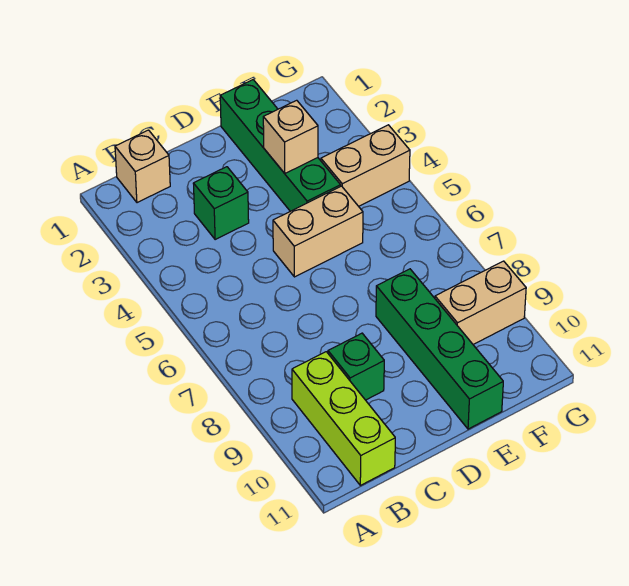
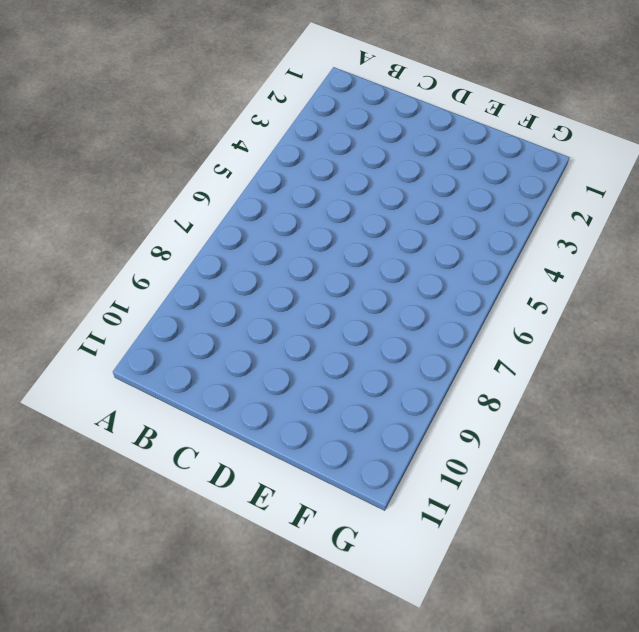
none -> tan brick B1 level 1
none -> lime brick B9:B11 level 1

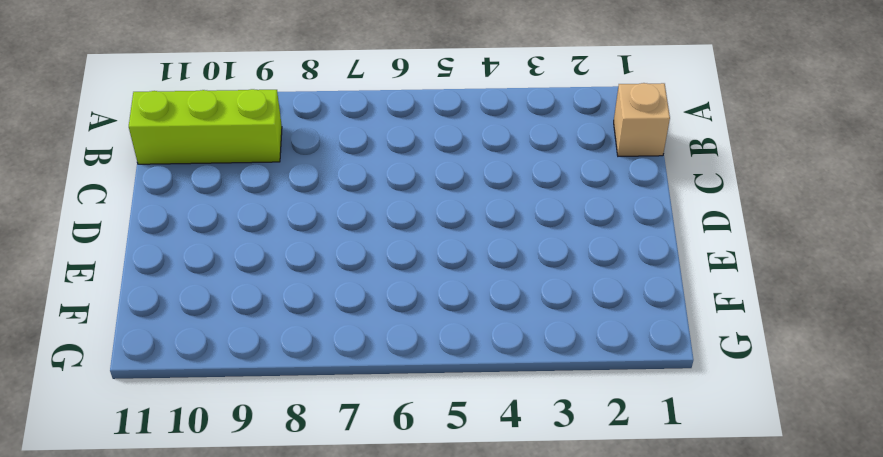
none -> green brick C3 level 1
none -> green brick C9 level 1

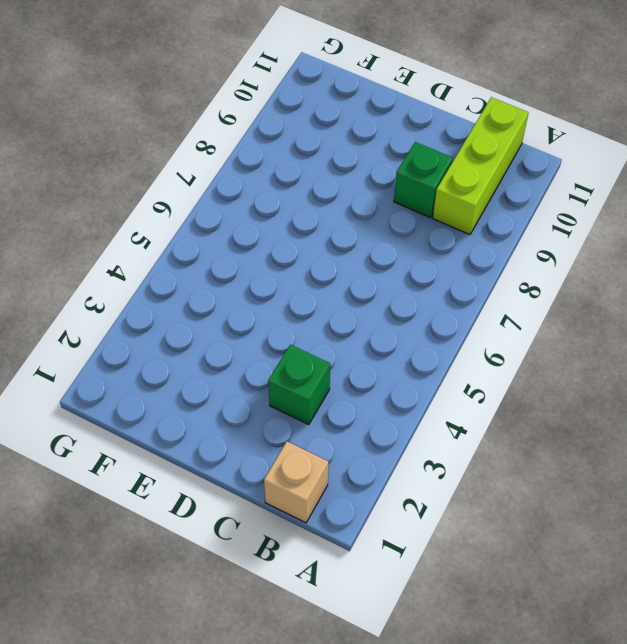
none -> tan brick D5:E5 level 1
none -> green brick E1:E4 level 1

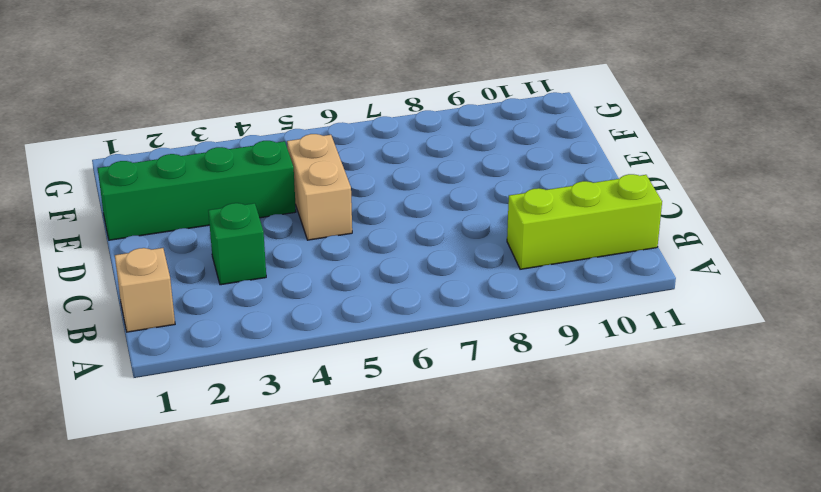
none -> green brick C9 level 1
none -> green brick E8:E11 level 1

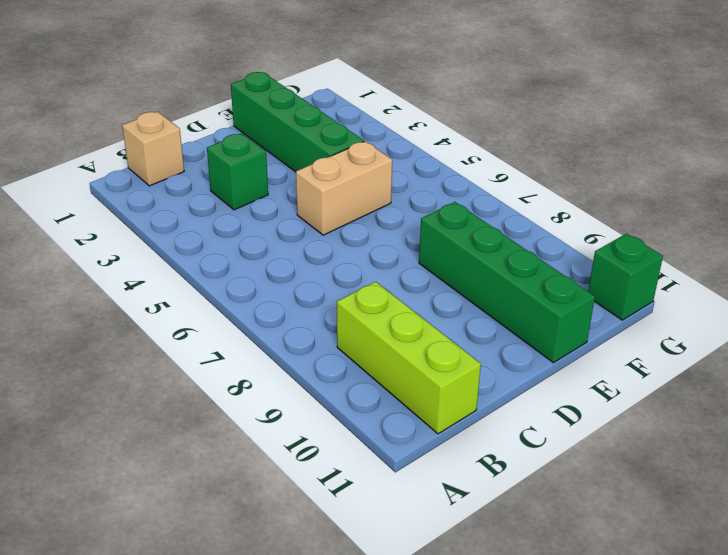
green brick G11 level 1 -> green brick C9 level 1
none -> tan brick F4:G4 level 1
none -> tan brick F9:G9 level 1

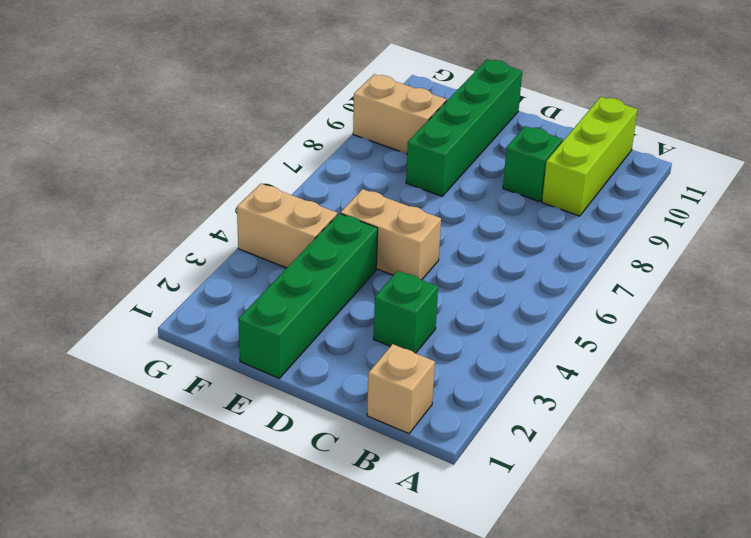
none -> tan brick E3 level 2

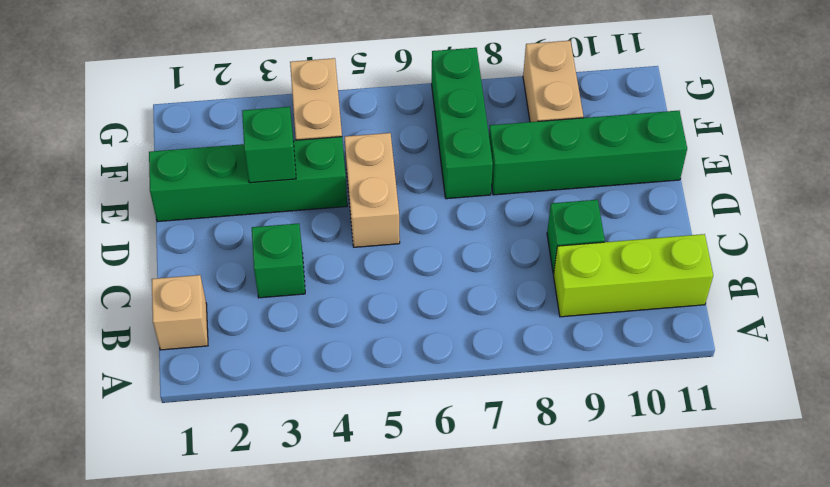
green brick E3 level 2 -> tan brick E3 level 2
green brick E7:G7 level 1 -> none

